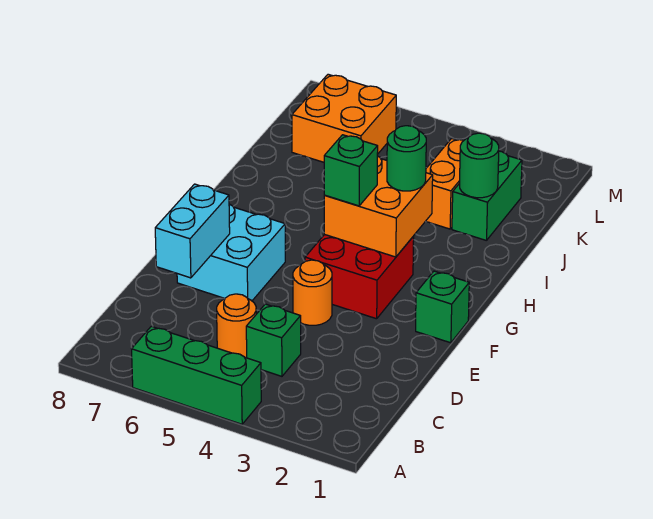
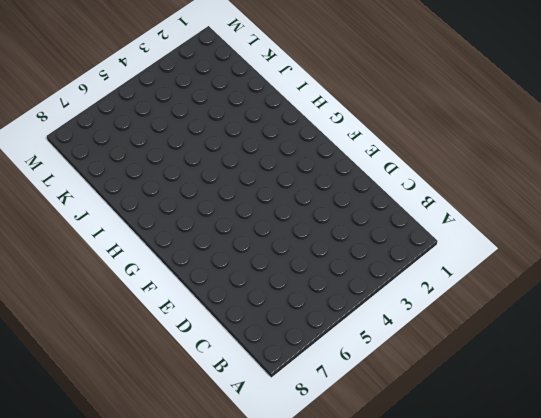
none -> green brick A4:A6 level 1
none -> green brick C4 level 1
none -> orange round brick C5 level 1

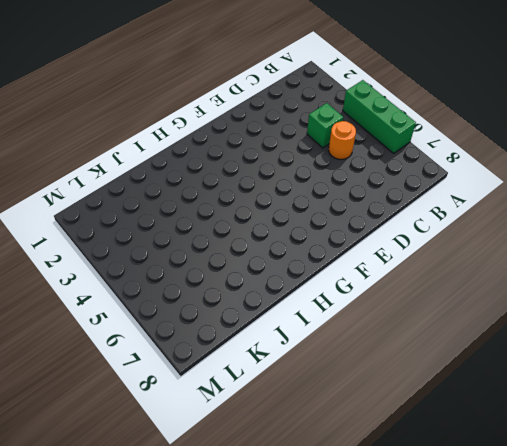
none -> orange round brick E4 level 1
none -> cyan brick E6:F7 level 1
none -> green brick F1 level 1

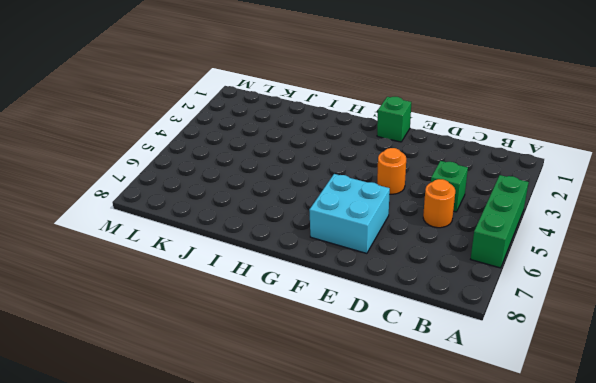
none -> red brick F3:G4 level 1
none -> green brick J2:K2 level 1
none -> orange brick J3:K3 level 1

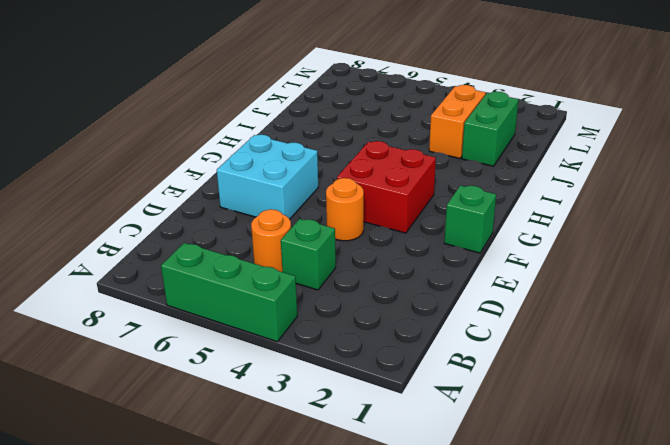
none -> orange brick K6:L7 level 1
none -> cyan brick D7:E7 level 2
none -> orange brick G3:H4 level 2

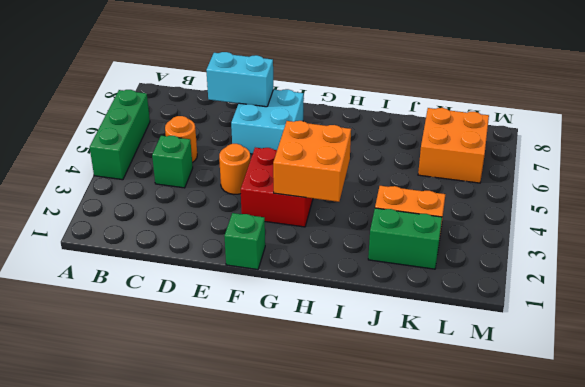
none -> green round brick J2 level 2
none -> green brick G4 level 3
none -> green round brick H3 level 3

